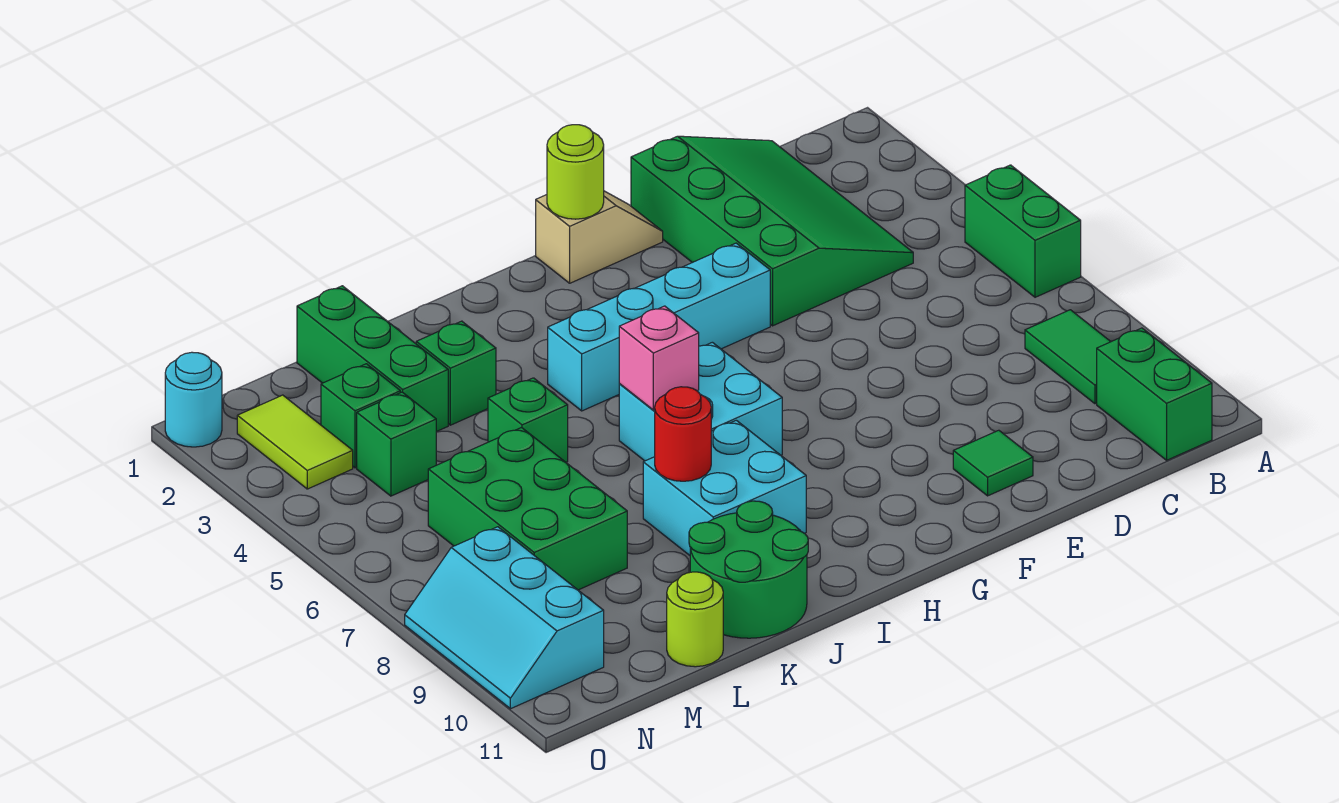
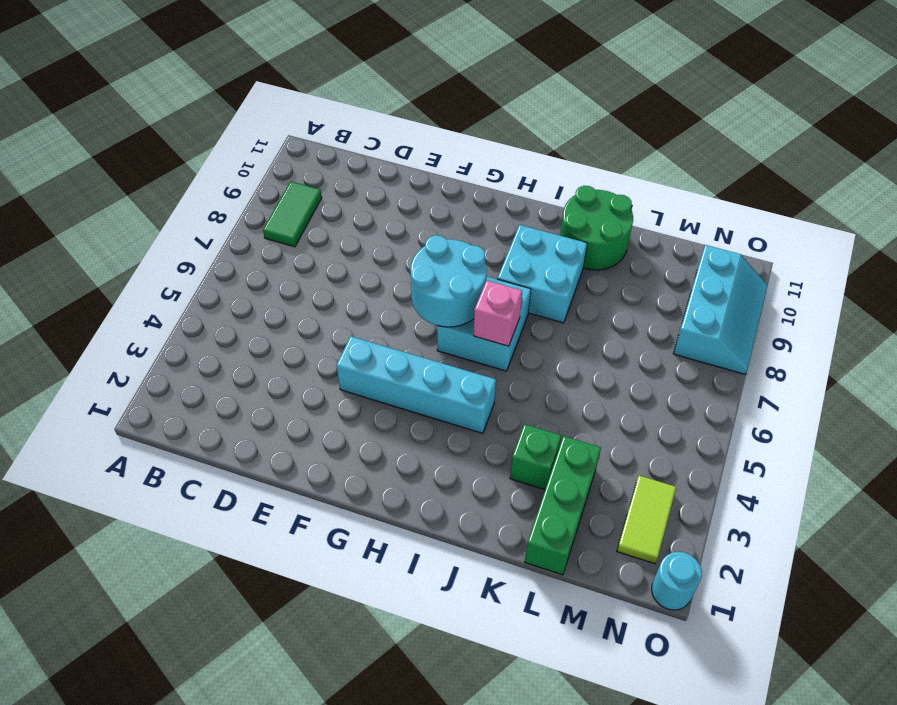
cyan round brick G6:H7 level 2 -> none
none -> green brick A5:A6 level 1
none -> green brick B10:B11 level 1
none -> green slope C1:E4 level 1 top E

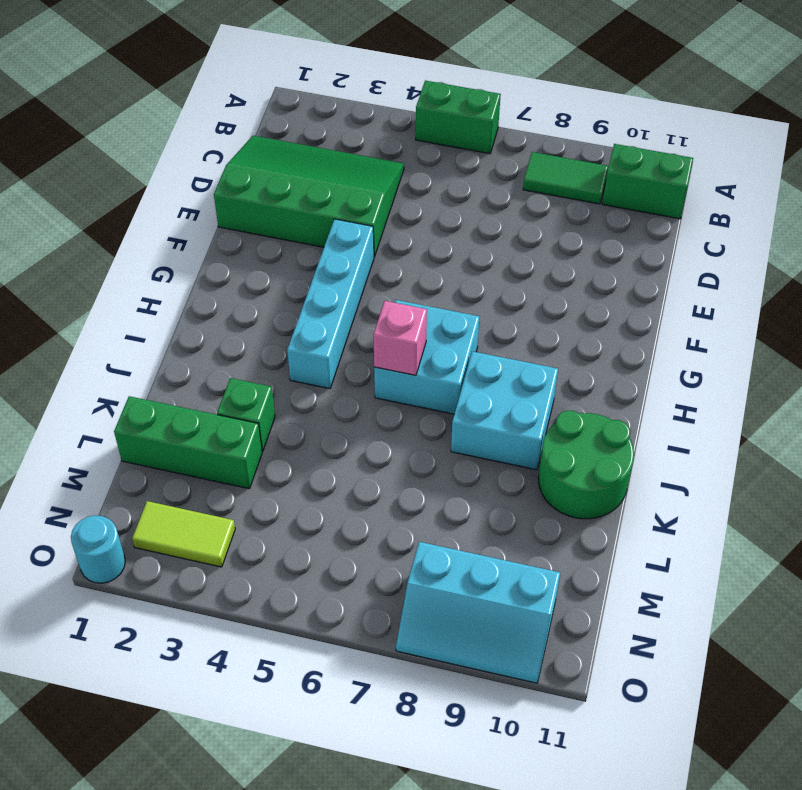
none -> green tile E10 level 1
none -> tan slope F1:G1 level 1 top G
none -> green brick K5 level 1

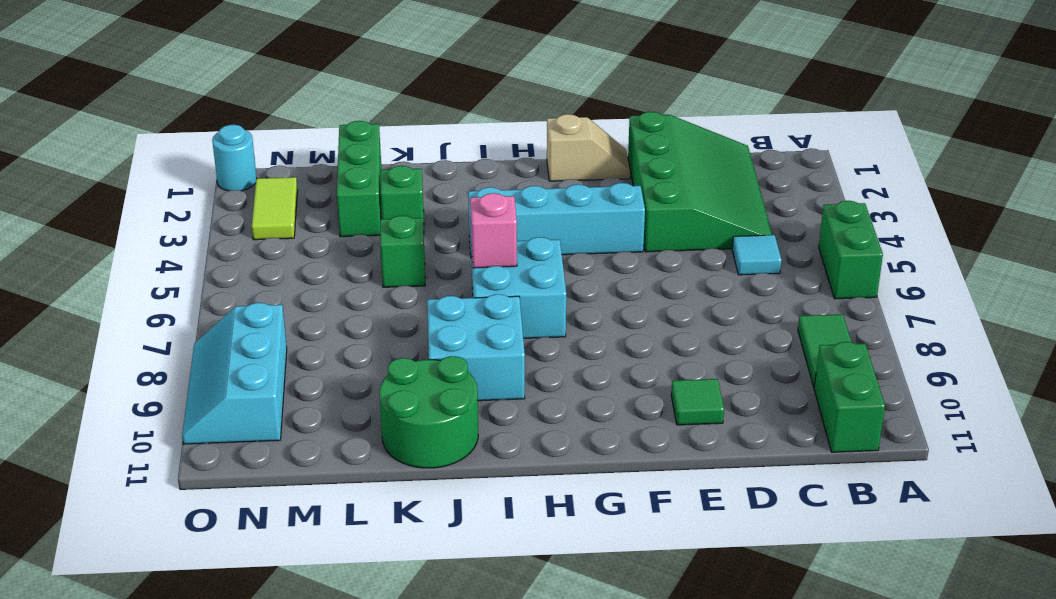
cyan tile C5 level 1 -> none
none -> green brick L6:M8 level 1
none -> lime round brick L11 level 1
none -> green brick M3 level 1

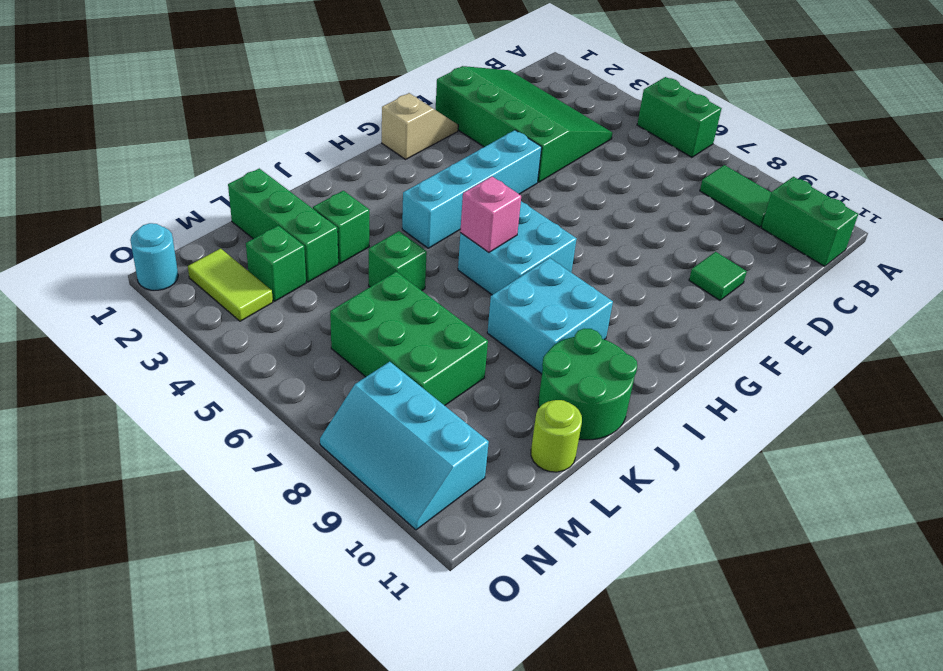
none -> green brick M4 level 1
none -> lime round brick G1 level 2
none -> red round brick J8 level 2

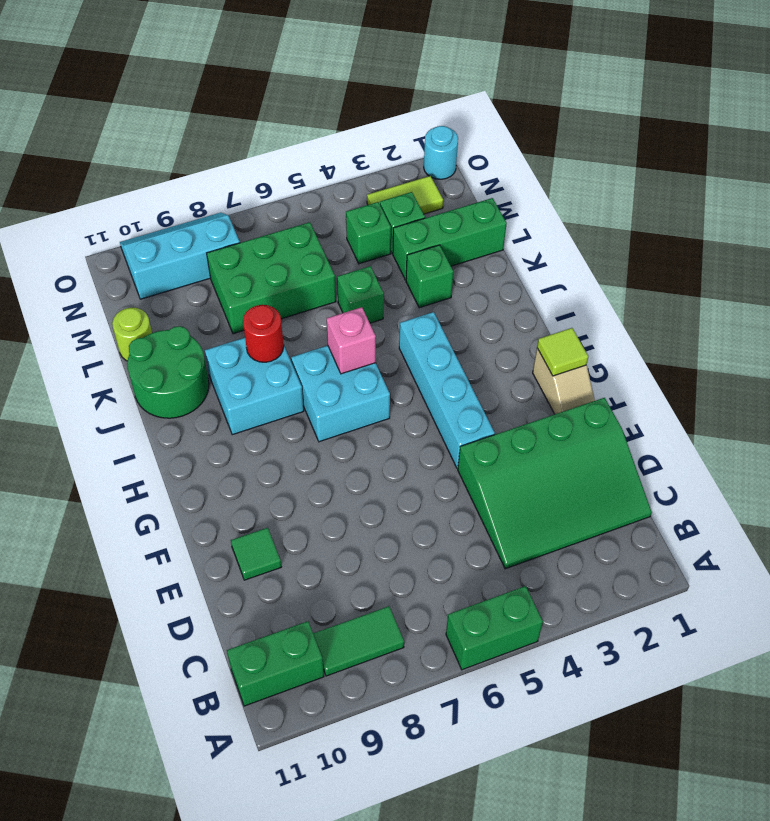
lime tile G1 level 2 -> lime round brick G1 level 2

